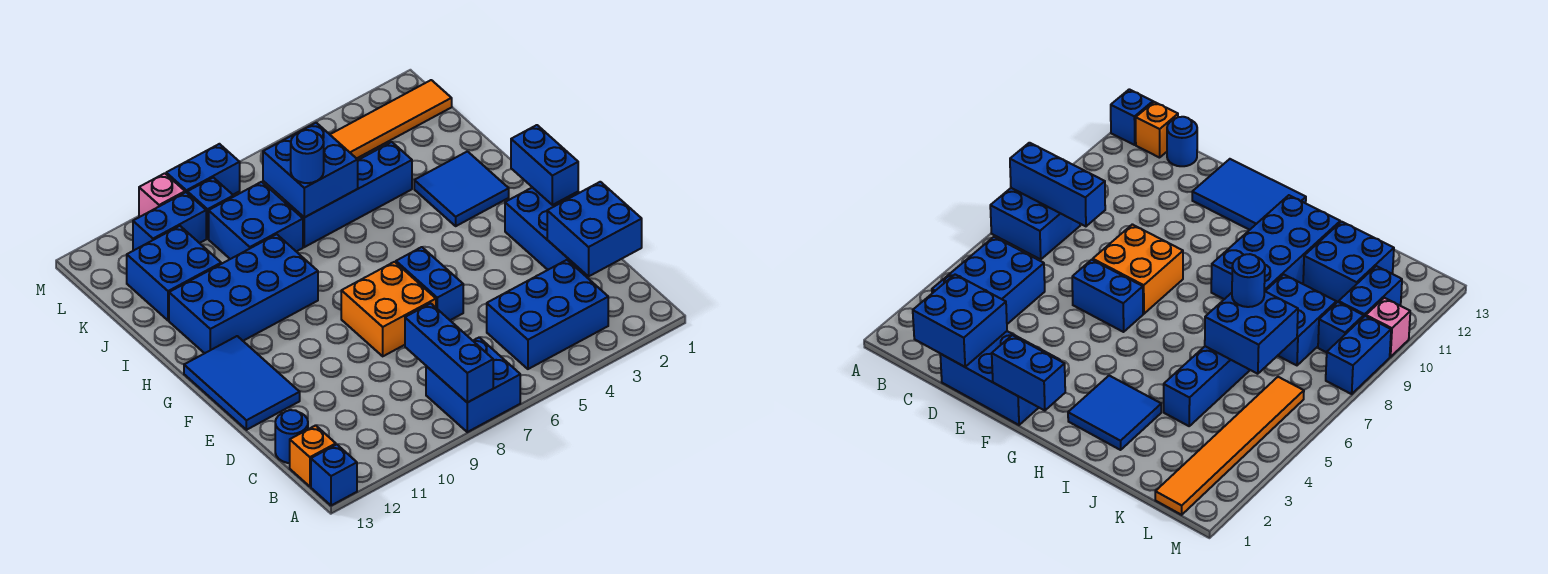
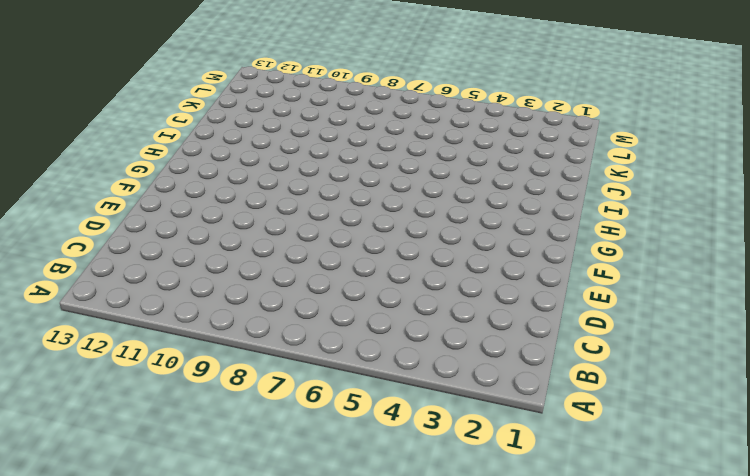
none -> blue brick A7:B8 level 1
none -> blue brick A13 level 1
none -> blue brick B3:C5 level 1

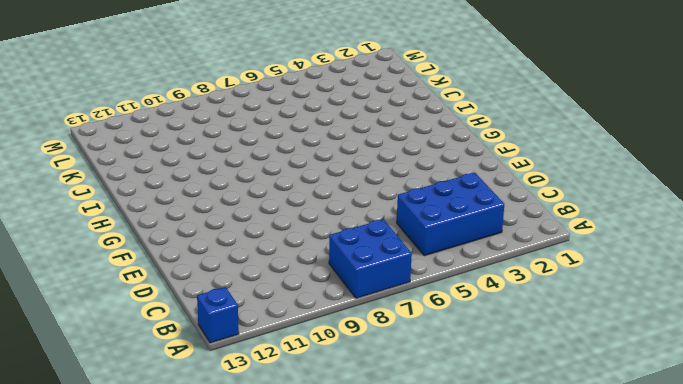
none -> orange brick B13 level 1
none -> blue round brick C13 level 1
none -> blue brick D1:F2 level 1

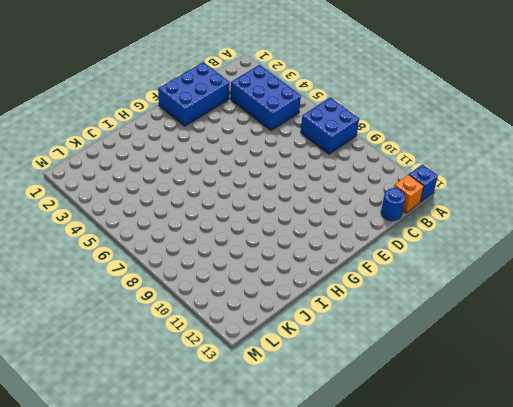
none -> blue brick E6:F6 level 1
none -> orange brick E7:F8 level 1
none -> blue tile E12:G13 level 1

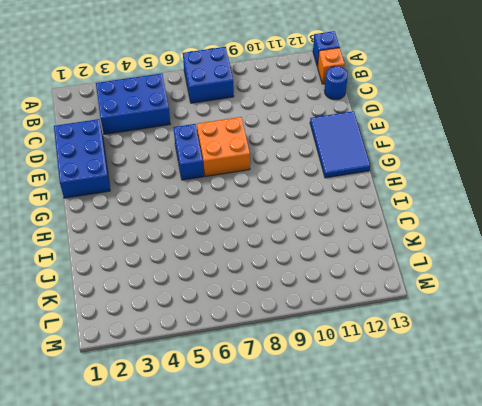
none -> blue tile H2:I3 level 1
none -> blue brick H9:I12 level 1
none -> blue brick J4:J7 level 1

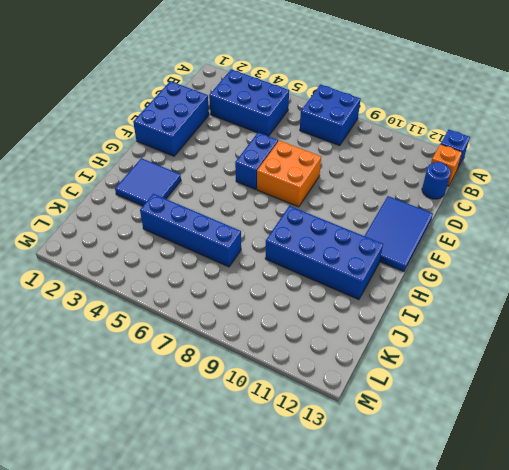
none -> blue brick J8:K9 level 1
none -> blue brick J11:K12 level 1
none -> orange tile L1:L6 level 1

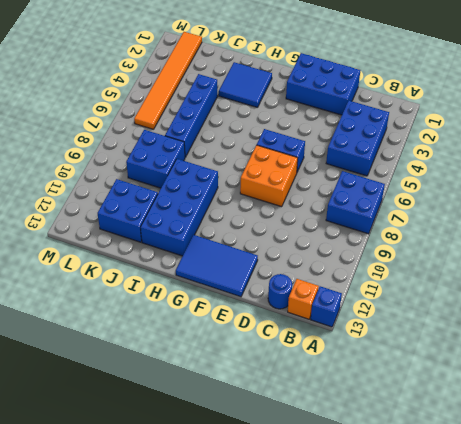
none -> blue brick L9 level 1
none -> blue brick L10:L11 level 1
none -> blue brick M8:M9 level 1

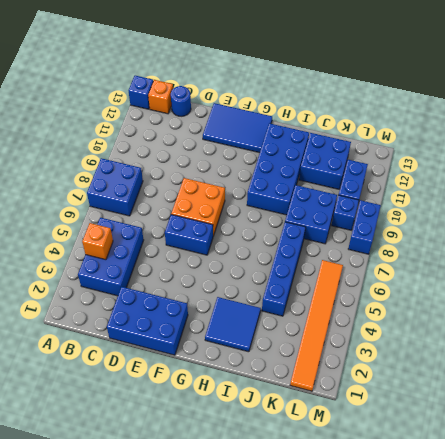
orange brick B4 level 2 -> none
none -> pink brick M10 level 1
none -> blue brick A8:C8 level 2
none -> blue brick C1:D2 level 2

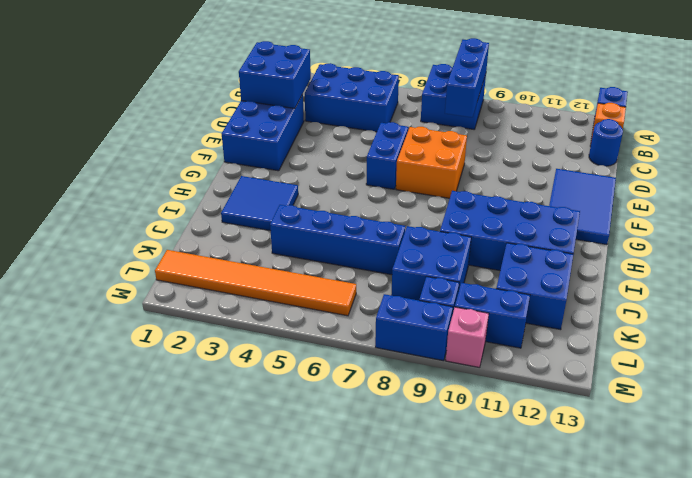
none -> blue brick F1:G1 level 2
none -> blue brick J6:K7 level 2
none -> blue round brick J7 level 3

